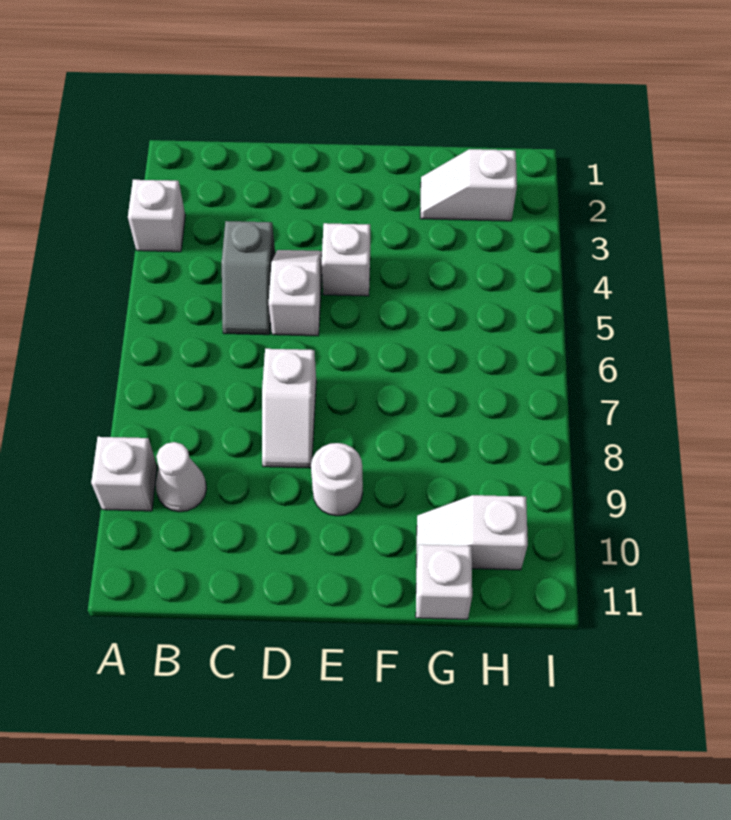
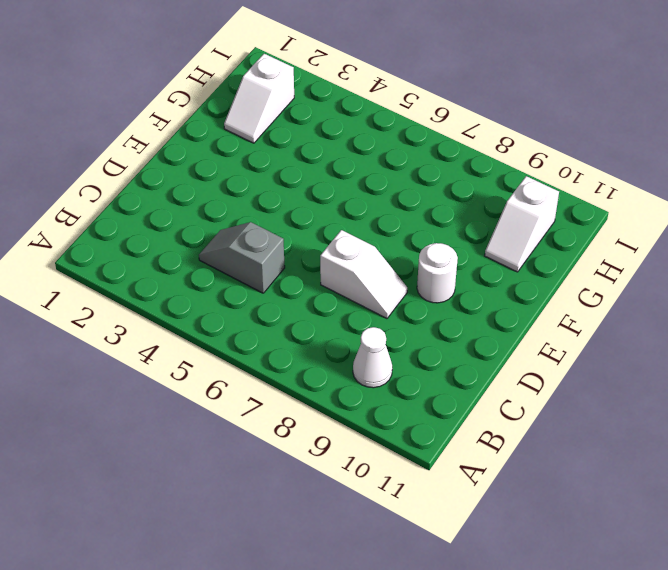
grey slope C4:C5 level 1 top 5 -> grey slope C4:C5 level 1 top 4
none -> white brick A3 level 1
none -> white brick A9 level 1

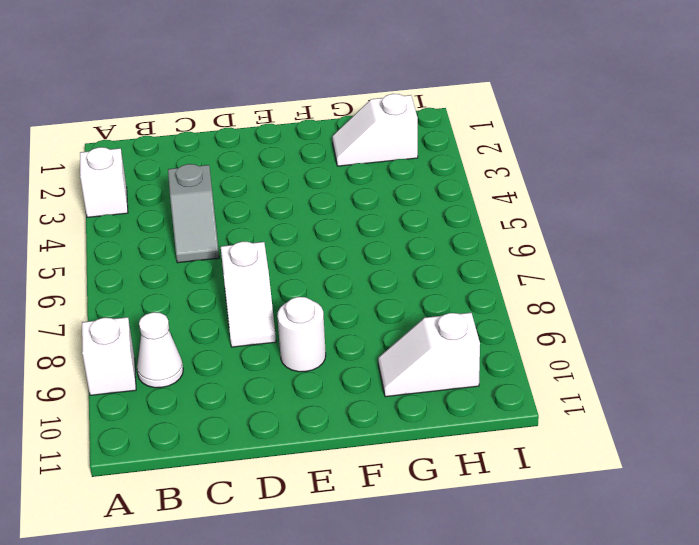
none -> white slope D4:D5 level 1 top 5
none -> white brick E4 level 1

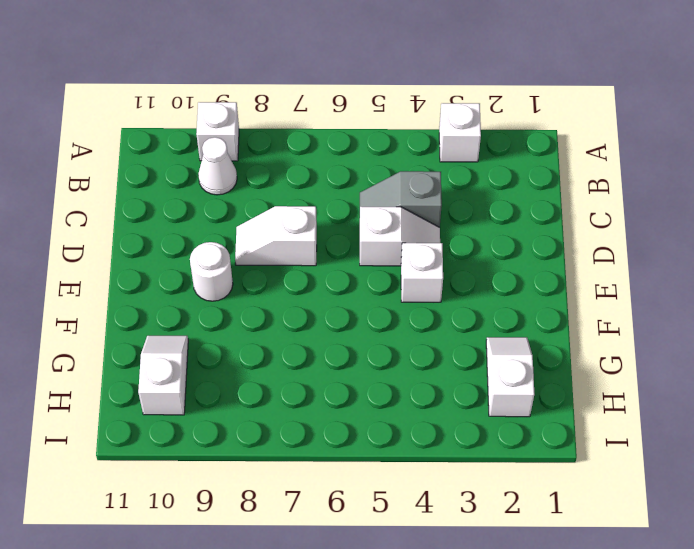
none -> white brick G11 level 1

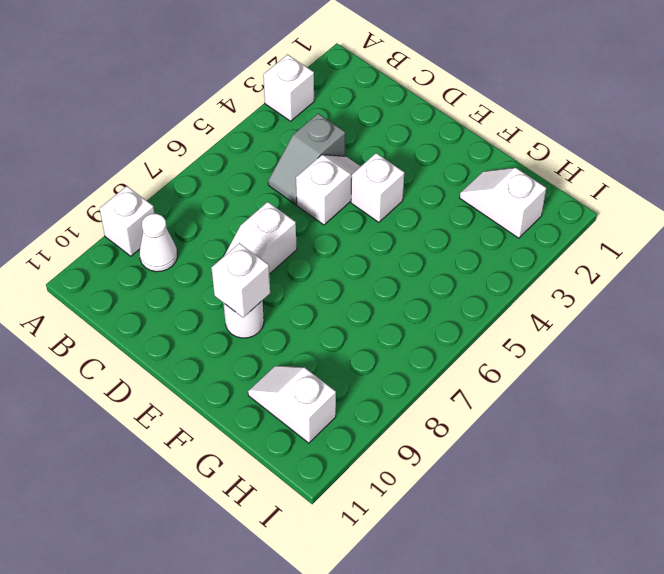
white brick E9 level 2 -> white brick G11 level 1

